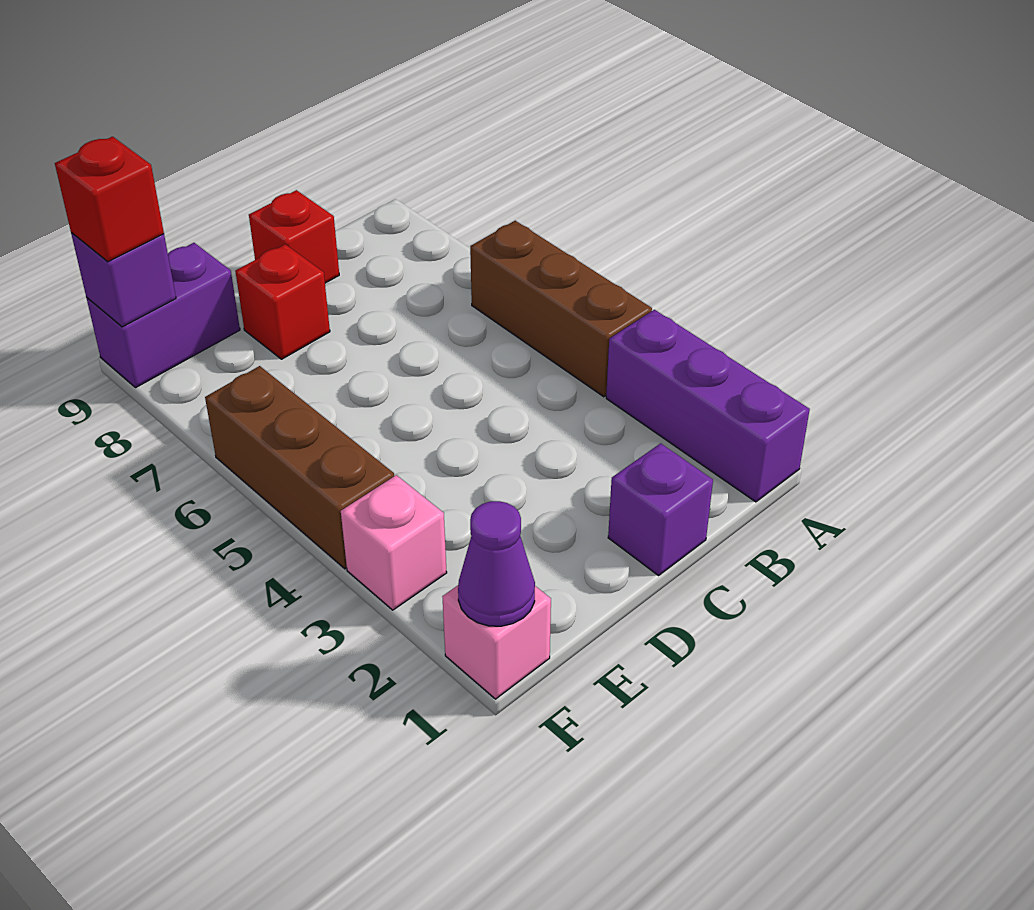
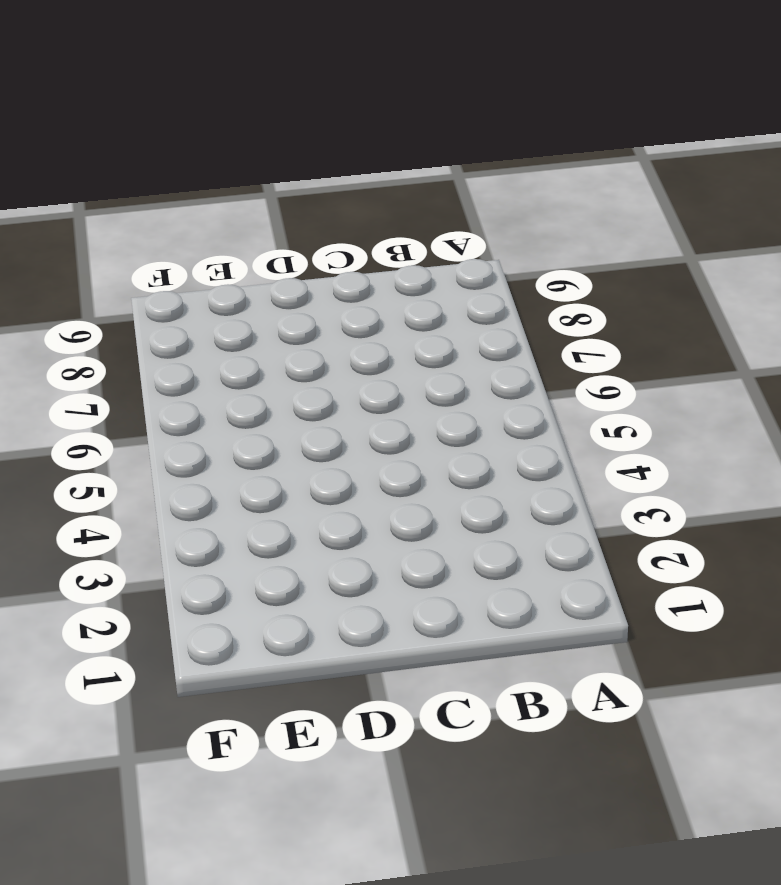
none -> purple brick A1:A3 level 1
none -> brown brick A4:A6 level 1
none -> purple brick C1 level 1

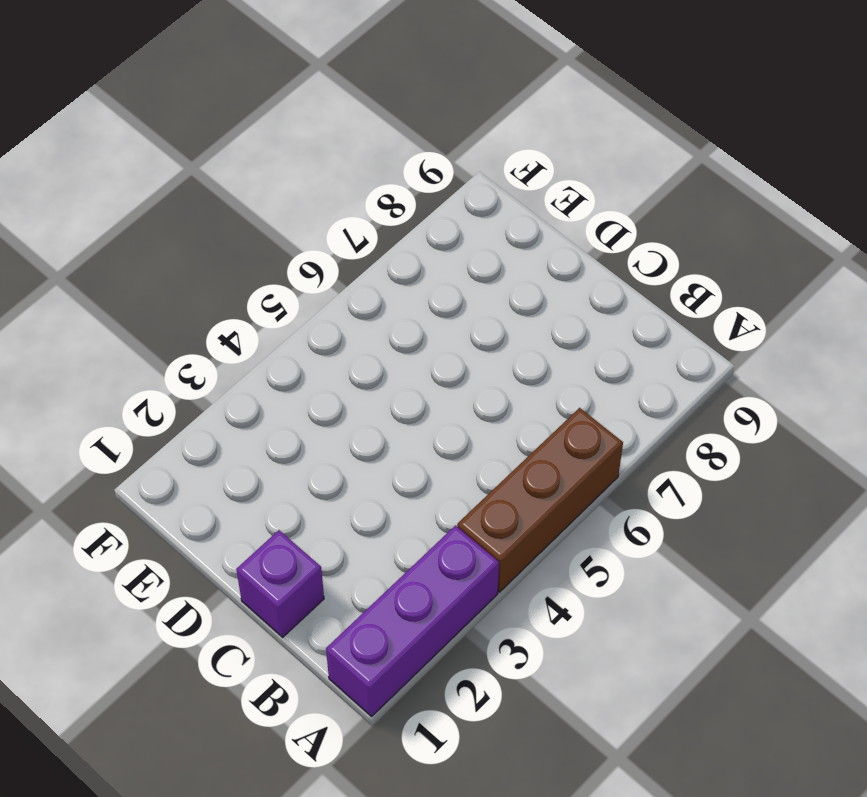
none -> red brick C9 level 1
none -> red brick D8 level 1
none -> purple brick E9:F9 level 1

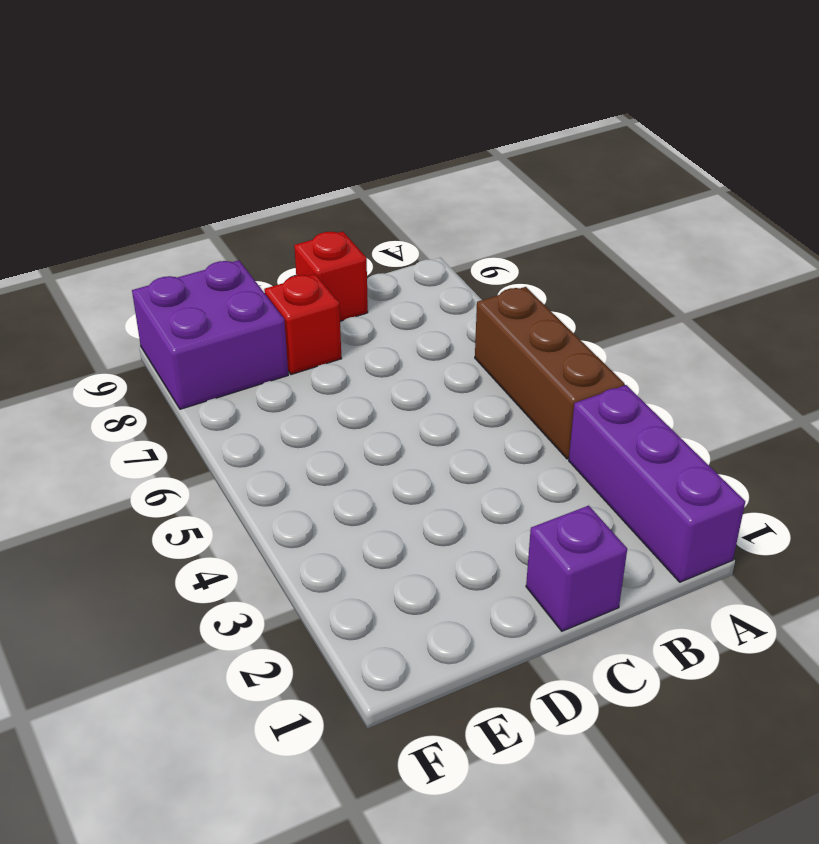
purple brick E8:F9 level 1 -> purple brick E9:F9 level 1
none -> pink brick F1 level 1
none -> pink brick F3 level 1
none -> brown brick F4:F6 level 1

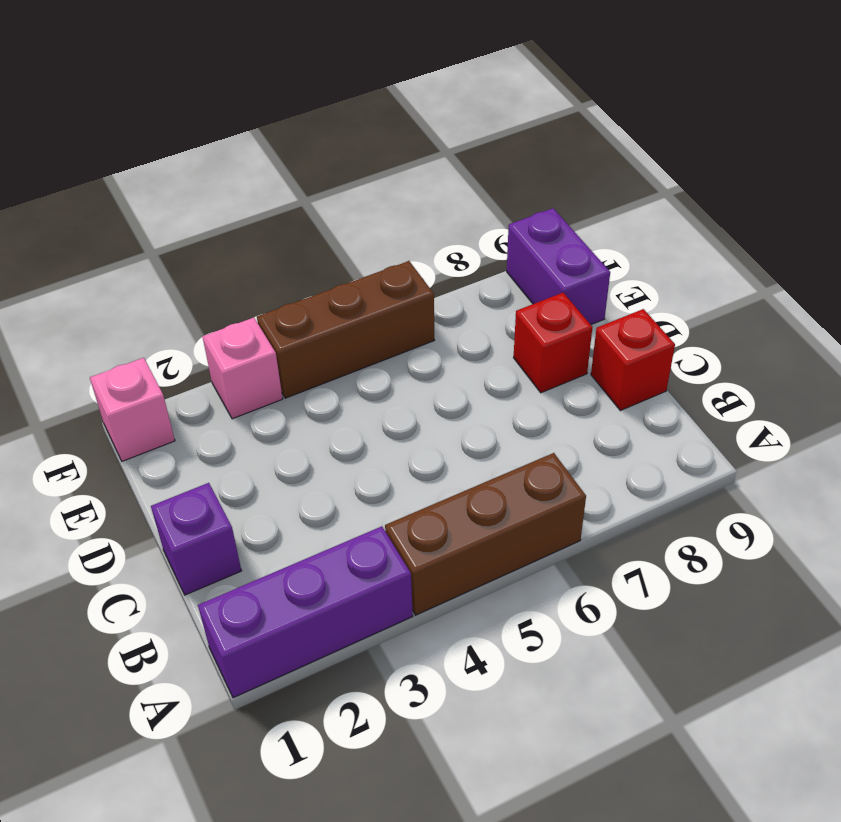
none -> purple cone F1 level 2
none -> purple brick F9 level 2
none -> red brick F9 level 3

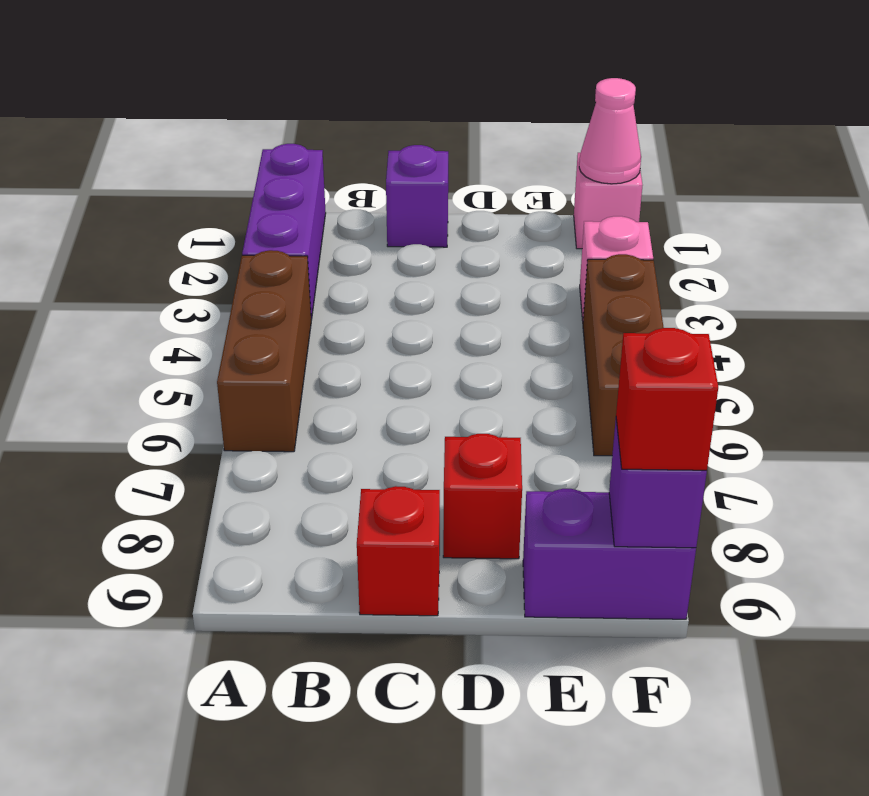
pink cone F1 level 2 -> purple cone F1 level 2

